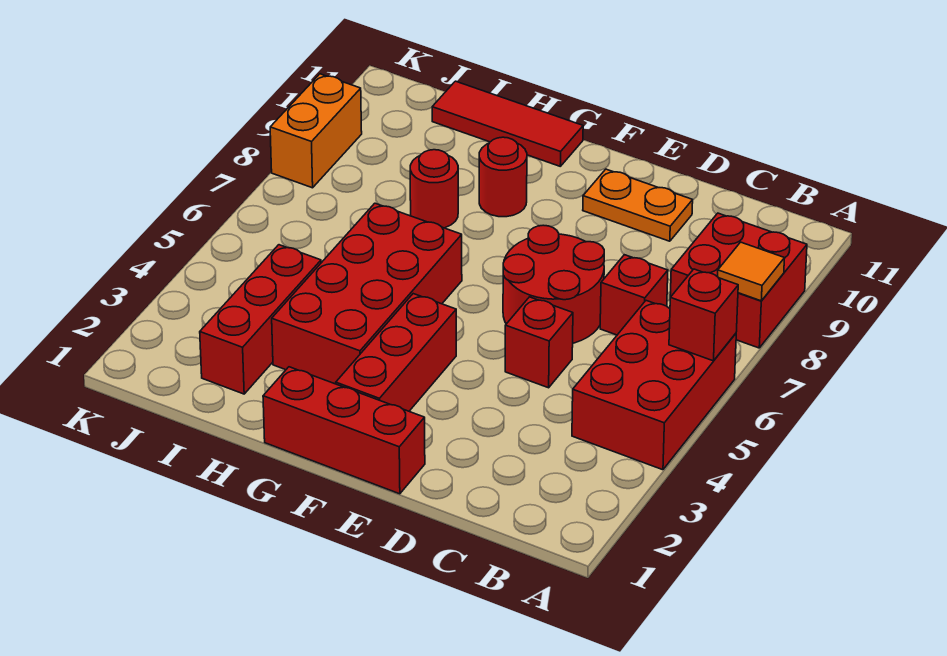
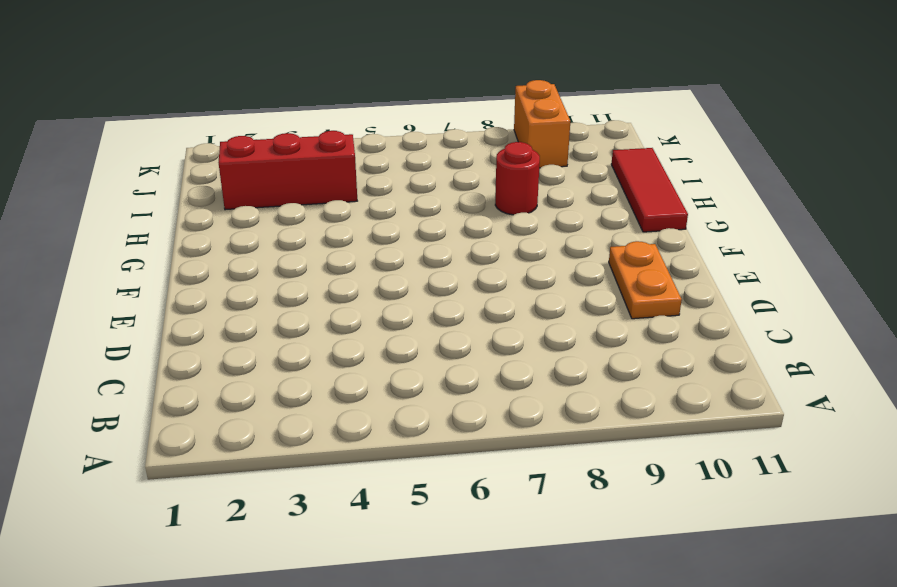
orange brick J9:K9 level 1 -> orange brick K8:K9 level 1
none -> red brick A4:B6 level 1
none -> red brick A8:B9 level 1
none -> red brick C7 level 1

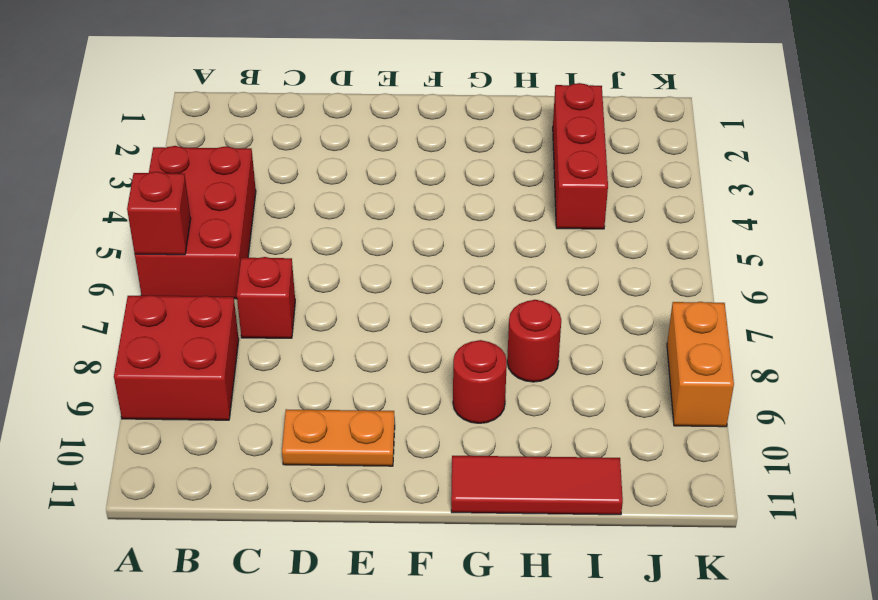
none -> red brick D5 level 1
none -> red round brick D6:E7 level 1
none -> red brick E1:G1 level 1

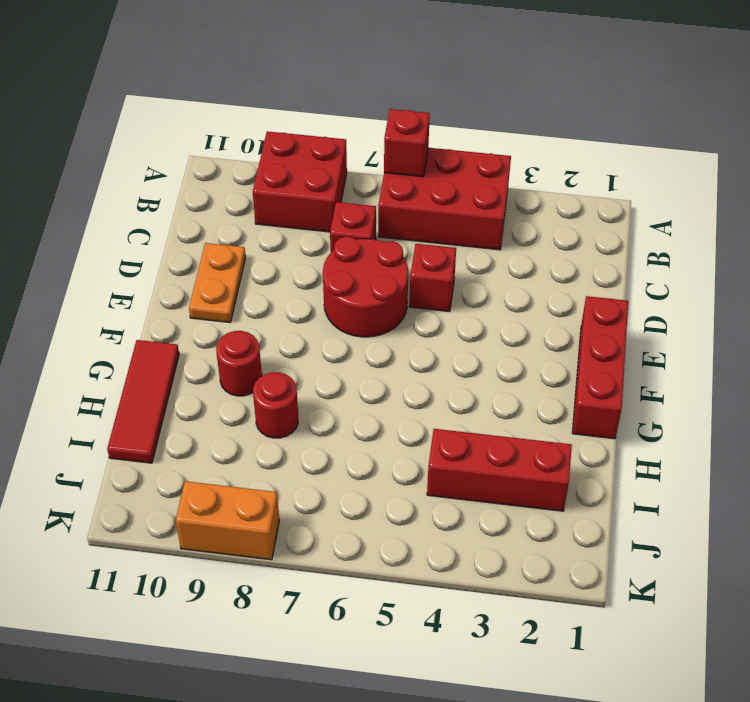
none -> red brick F2:F4 level 1
none -> red brick G3:H6 level 1
none -> orange tile A8 level 2

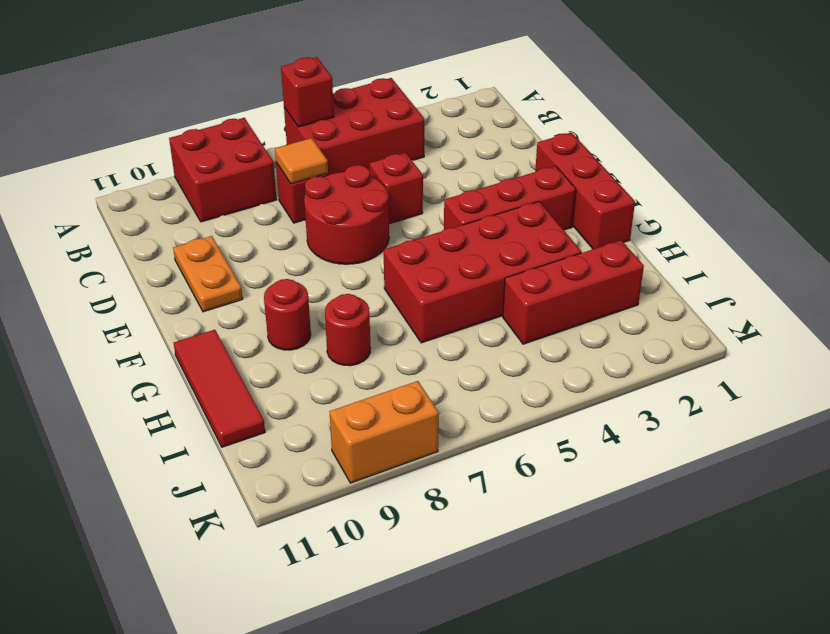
orange tile C7 level 2 -> orange tile A8 level 2

